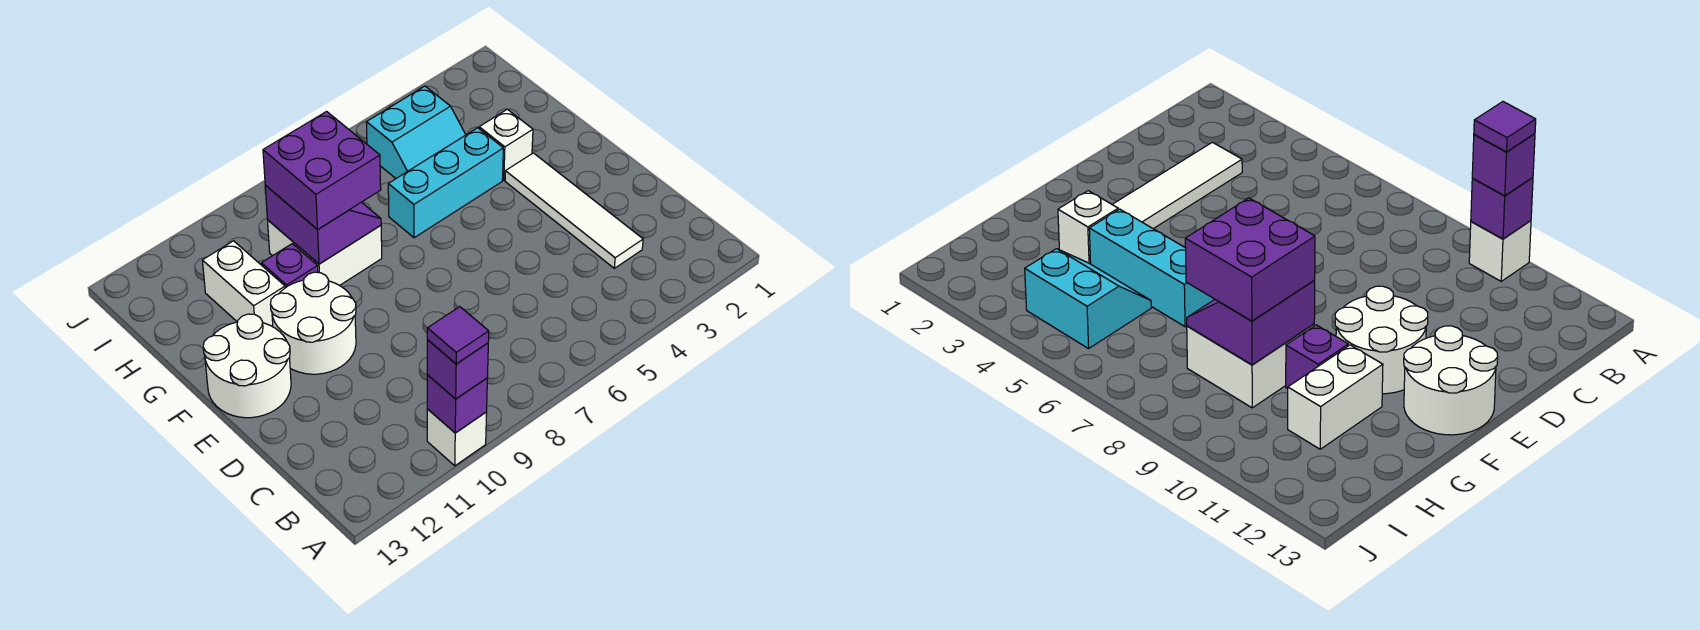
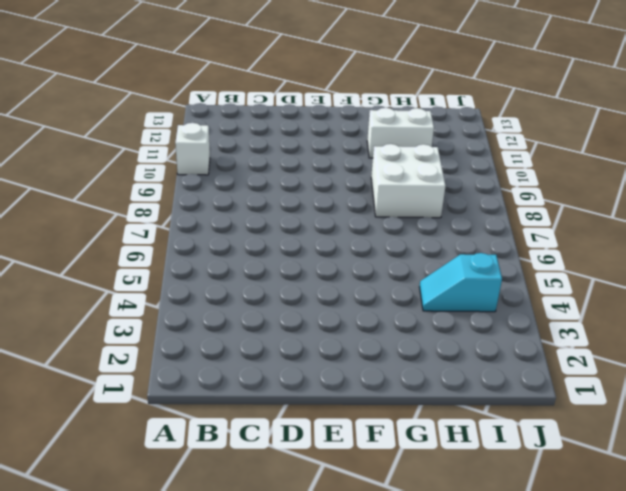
cyan slope H4:I4 level 1 top I -> cyan slope H4:I5 level 1 top I
none -> white tile C3:F3 level 1
none -> white round brick E10:F11 level 1
none -> white round brick E12:F13 level 1

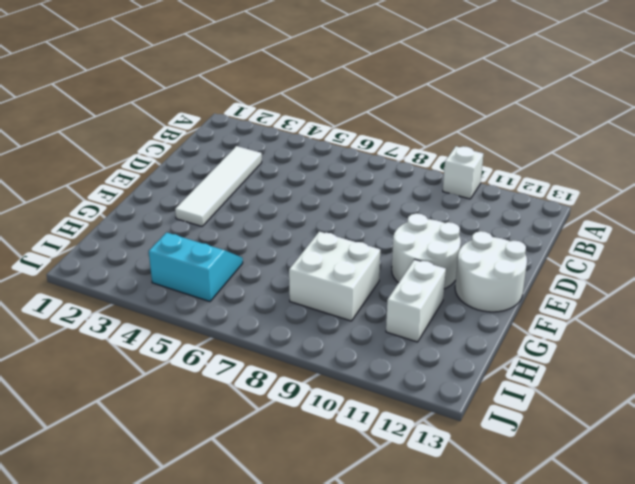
none -> white brick G3 level 1
none -> cyan brick G4:G6 level 1
none -> purple brick G10 level 1

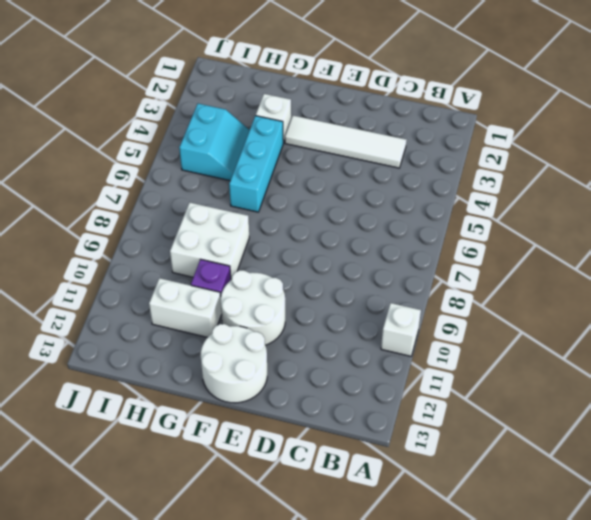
none -> purple brick A10 level 2
none -> purple slope G8:H9 level 2 top 9
none -> purple brick A10 level 3

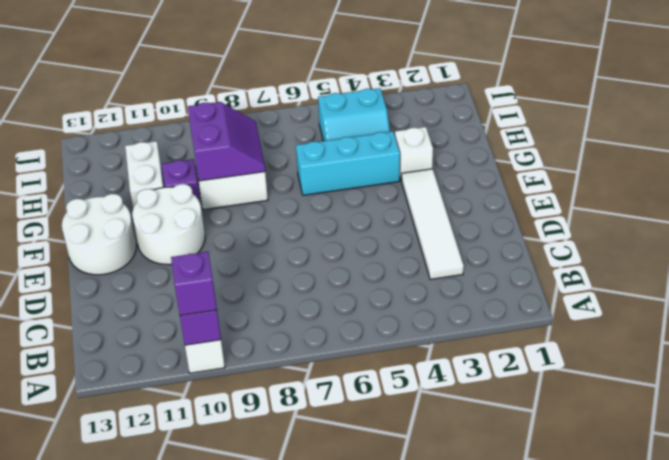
none -> purple brick G8:H9 level 3
none -> purple tile A10 level 4

